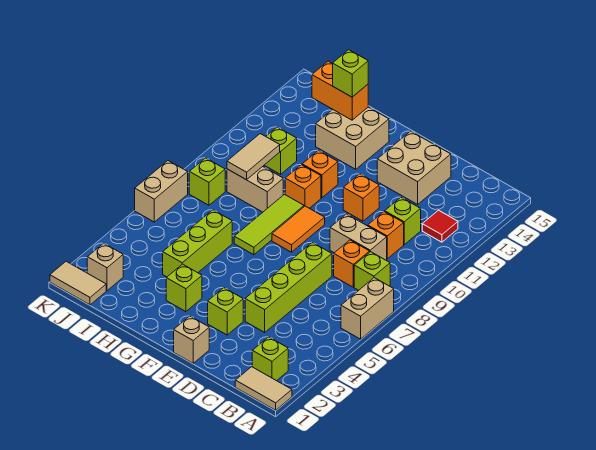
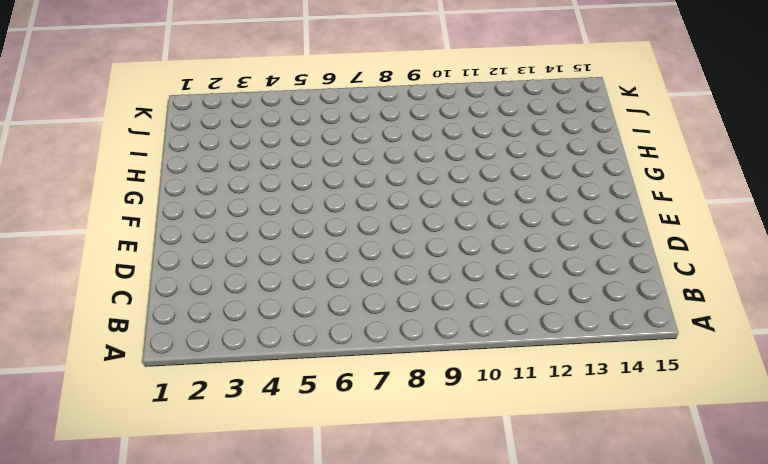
none -> tan tile A1:B1 level 1
none -> tan brick A6:A7 level 1
none -> lime brick B2 level 1
none -> lime brick B8 level 1

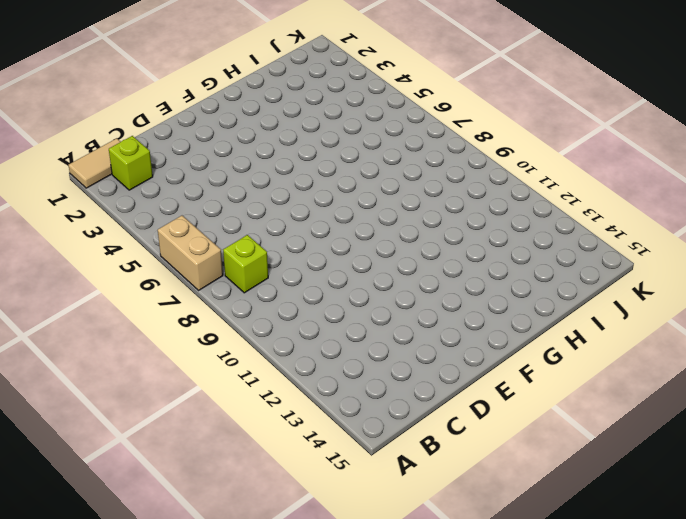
none -> red tile B12 level 1
none -> orange brick C8 level 1
none -> tan brick C9:D9 level 1
none -> orange brick C10 level 1

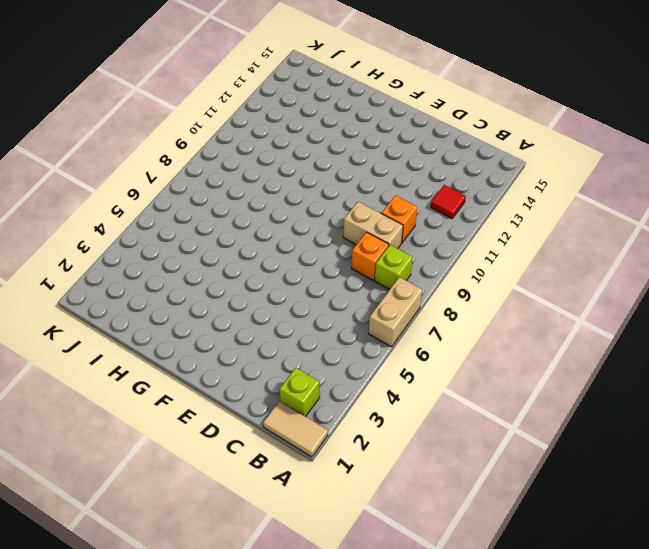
none -> lime brick C11 level 1
none -> lime brick D4:D7 level 1
none -> tan brick D13:E14 level 1
none -> tan brick E1 level 1

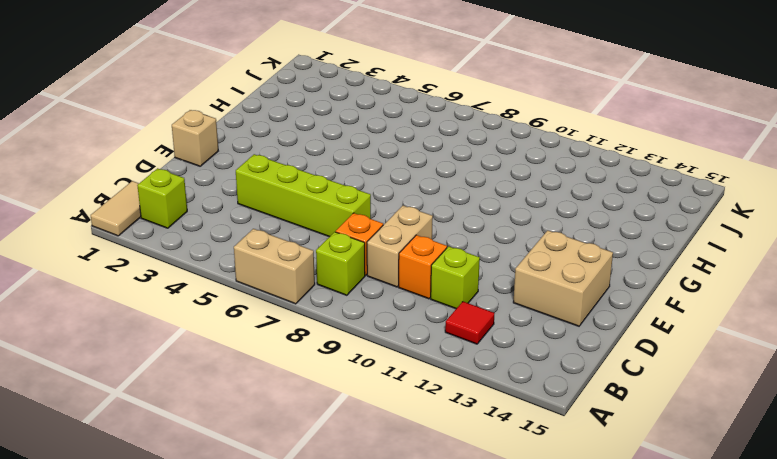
none -> lime brick E3 level 1
none -> orange brick E11 level 1
none -> orange tile F8:F9 level 1
none -> lime brick G3 level 1

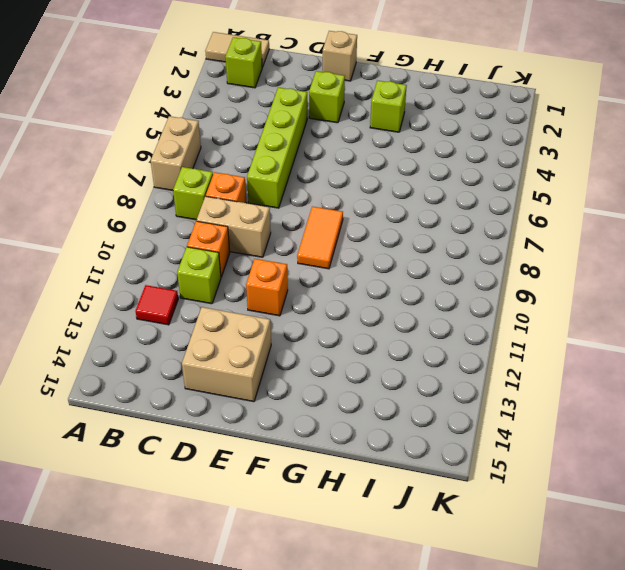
none -> lime tile G7:G9 level 1
none -> orange brick G10 level 1
none -> orange brick G11 level 1
none -> tan brick G13:H14 level 1

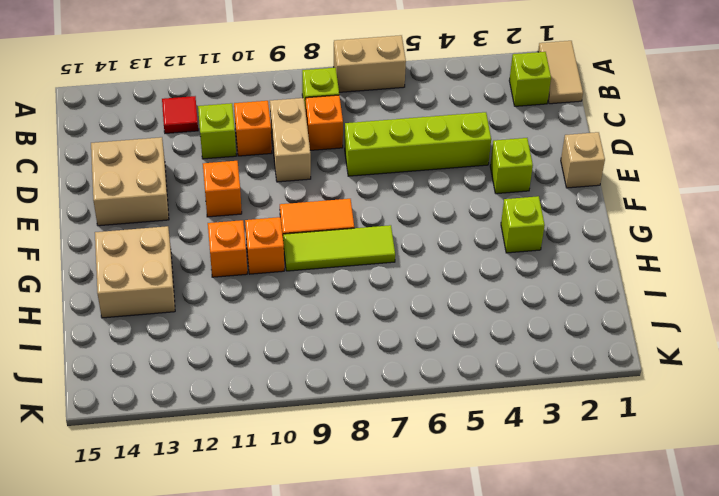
none -> lime brick H4:H6 level 1
none -> tan brick H9:I9 level 1
none -> lime brick I11 level 1
none -> tan tile J1:K1 level 1

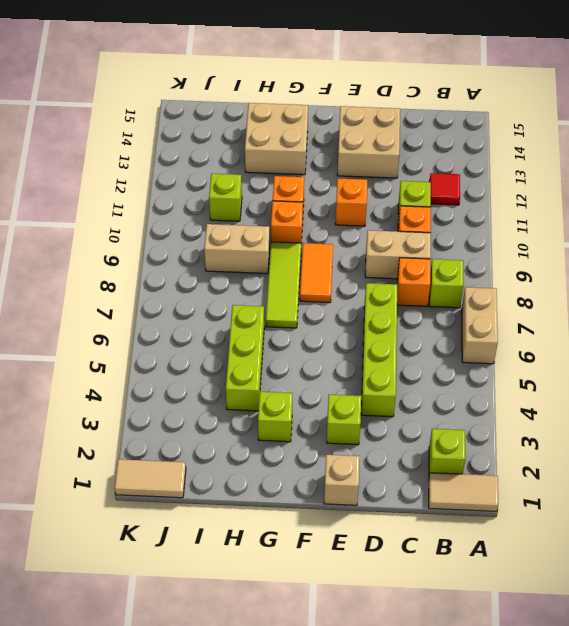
none -> tan brick J2 level 1
none -> lime brick J8 level 1
none -> tan brick K6:K7 level 1
none -> orange brick H14:I14 level 2

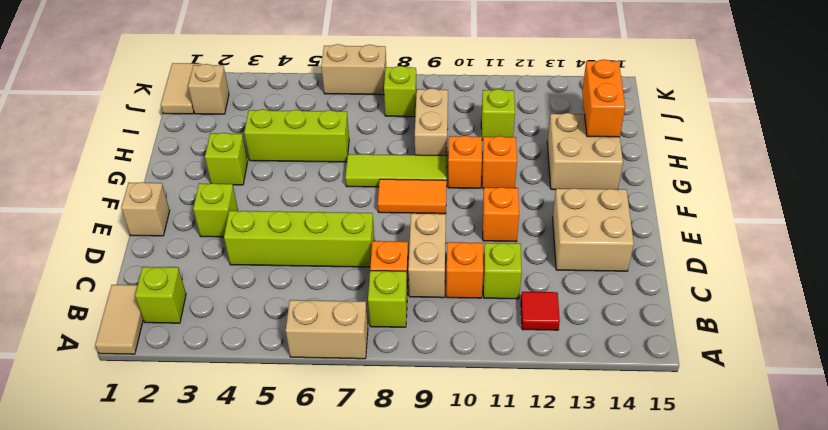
none -> tan tile I9:I10 level 2
none -> lime brick H14 level 3

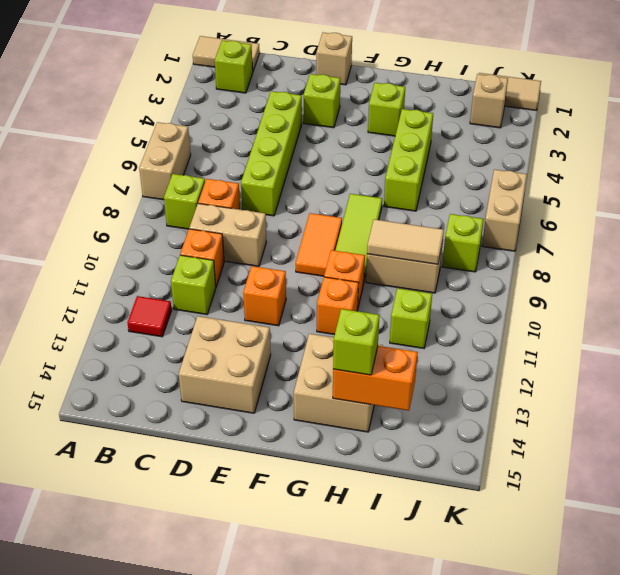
tan tile H9:I9 level 2 -> tan tile I9:I10 level 2

